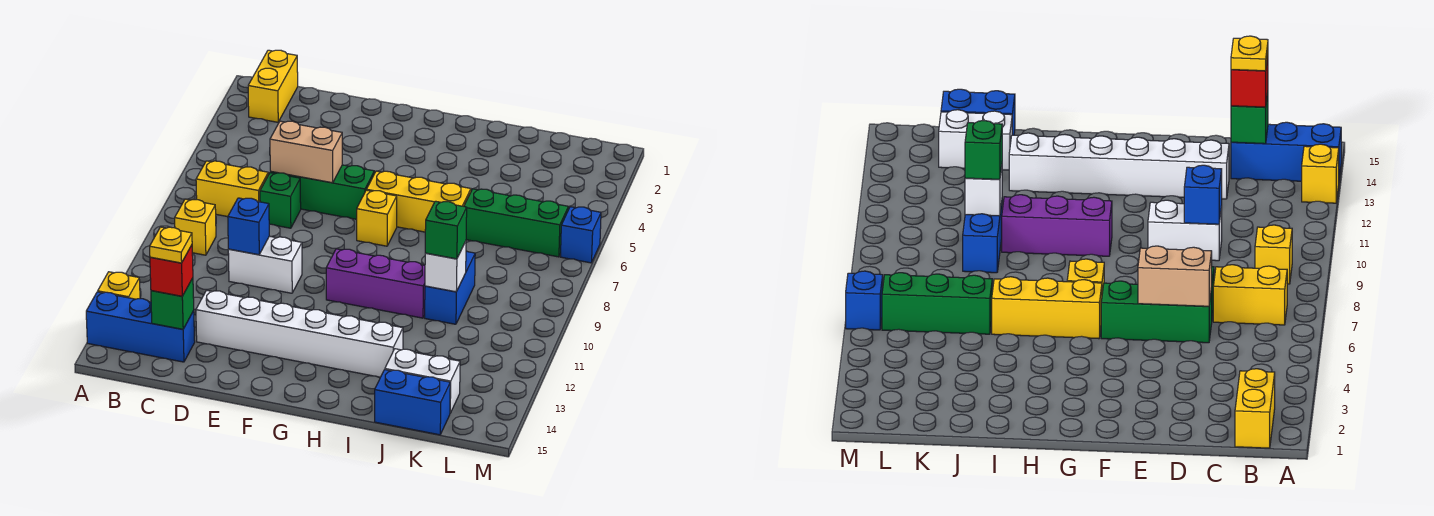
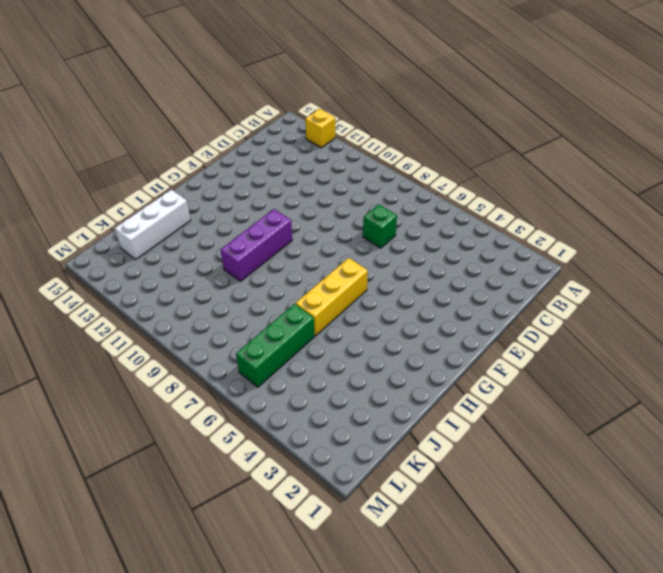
white brick I14:K14 level 1 -> white brick J14:K14 level 1
none -> blue brick A14:C14 level 1
none -> yellow brick B1:B2 level 1
none -> yellow brick B7:C7 level 1

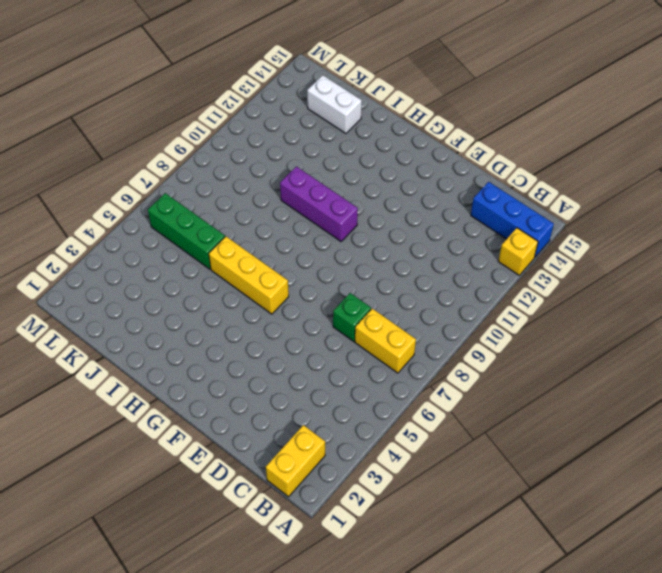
none -> yellow brick B9 level 1
none -> green brick D6:F6 level 1
none -> white brick D10:E10 level 1

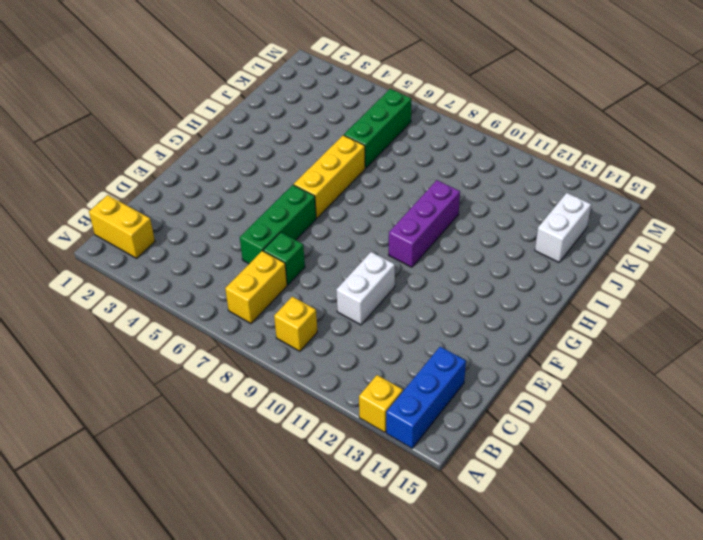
none -> white brick D13:I13 level 1
none -> yellow brick G7 level 1
none -> blue brick J9:J10 level 1

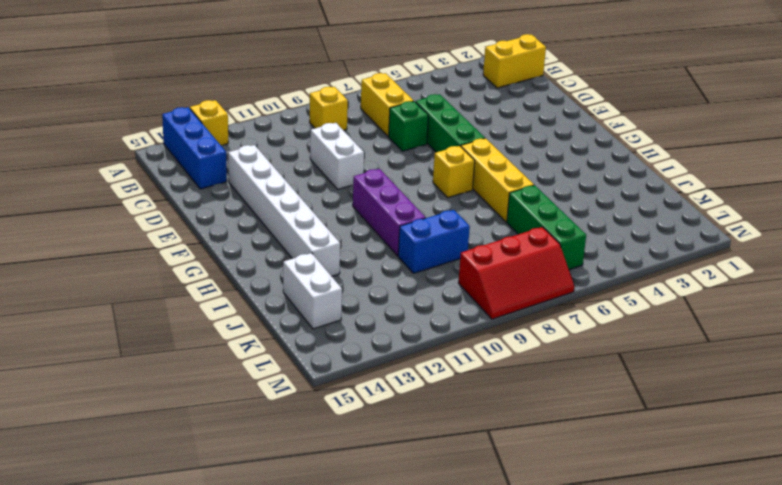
red slope L7:M9 level 1 top L -> none
none -> blue brick J15:K15 level 1
none -> blue brick M6 level 1
none -> green brick C14 level 2

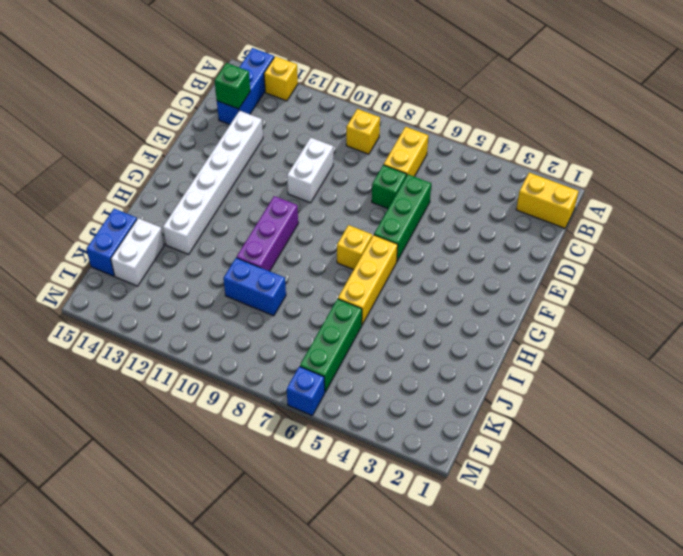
none -> tan brick D6:E6 level 2
none -> blue brick D10 level 2
none -> white brick J10 level 2

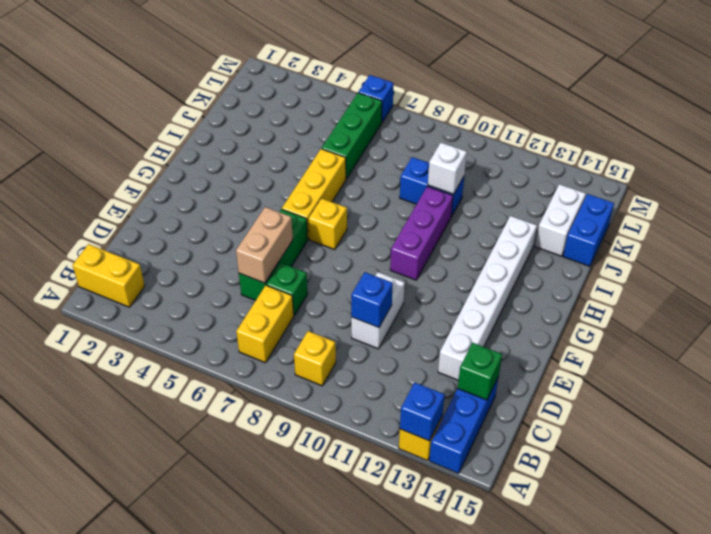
blue brick A13 level 2 -> none
none -> red brick C14 level 3
none -> green brick J10 level 3
none -> yellow plate C14 level 4

